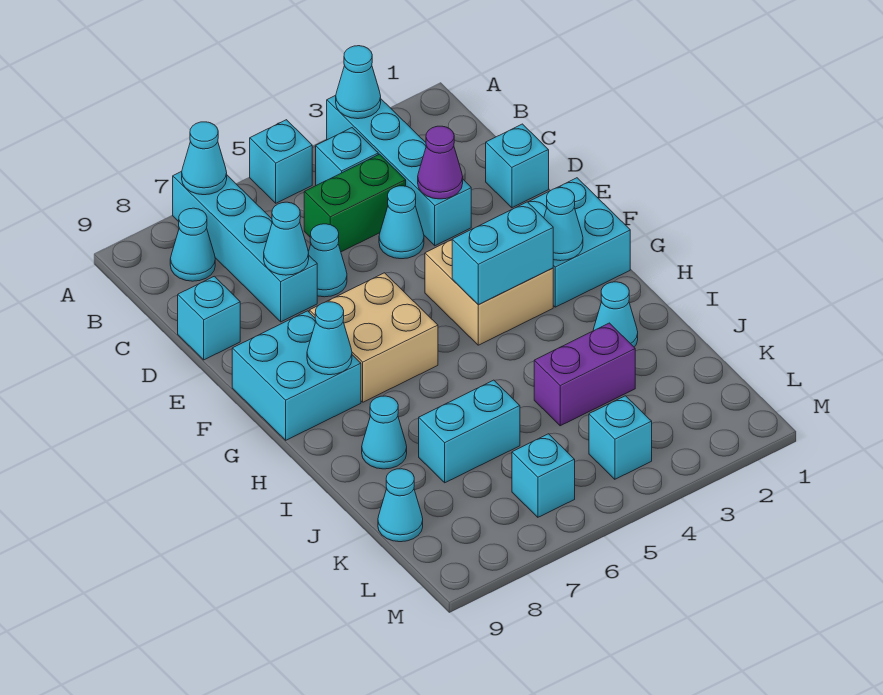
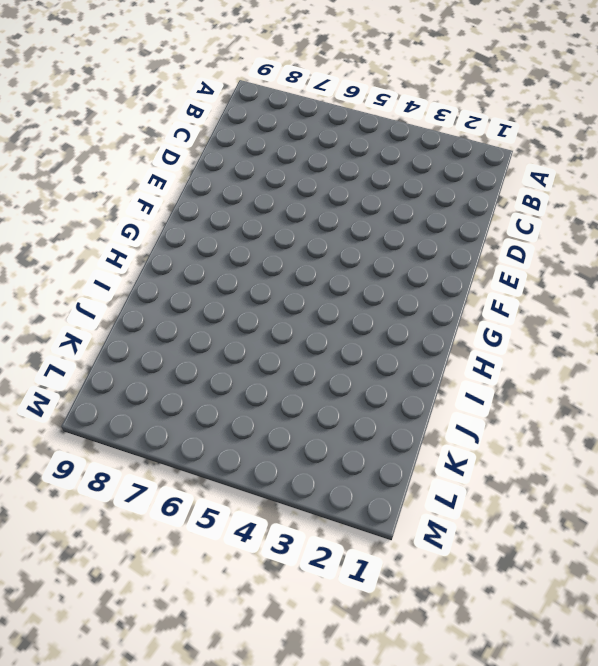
none -> cyan brick A3:D3 level 1
none -> cyan brick A5 level 1
none -> cyan brick A7:D7 level 1

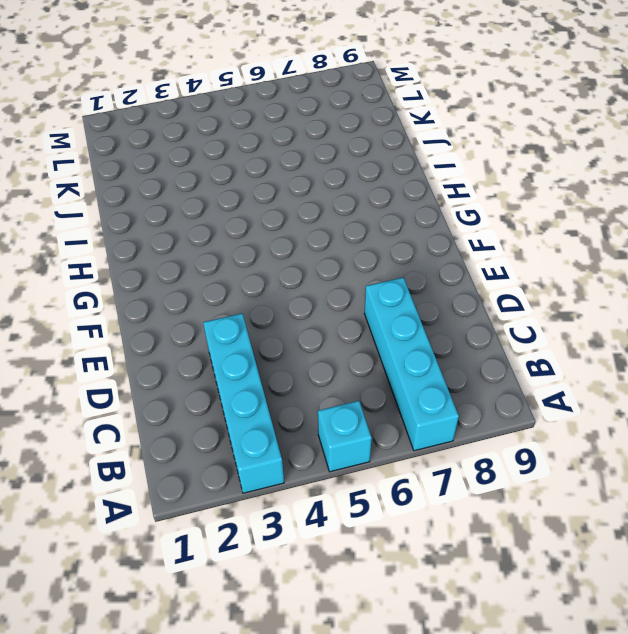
none -> cyan brick B4 level 1
none -> cyan cone B8 level 1
none -> green brick C4:C5 level 1

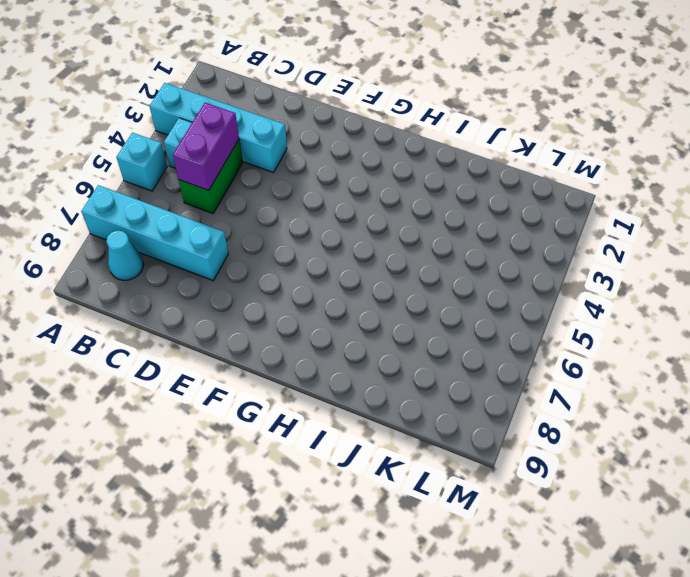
purple brick C4:C5 level 2 -> purple brick J3:J4 level 1
none -> cyan brick D1 level 1
none -> cyan cone D4 level 1
none -> cyan cone D6 level 1

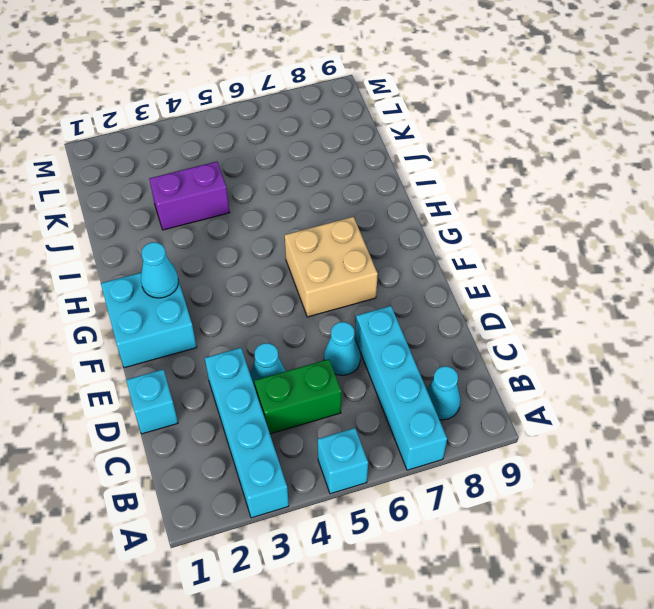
none -> cyan brick B4 level 1
none -> cyan brick D9 level 1
none -> tan brick F3:G4 level 1

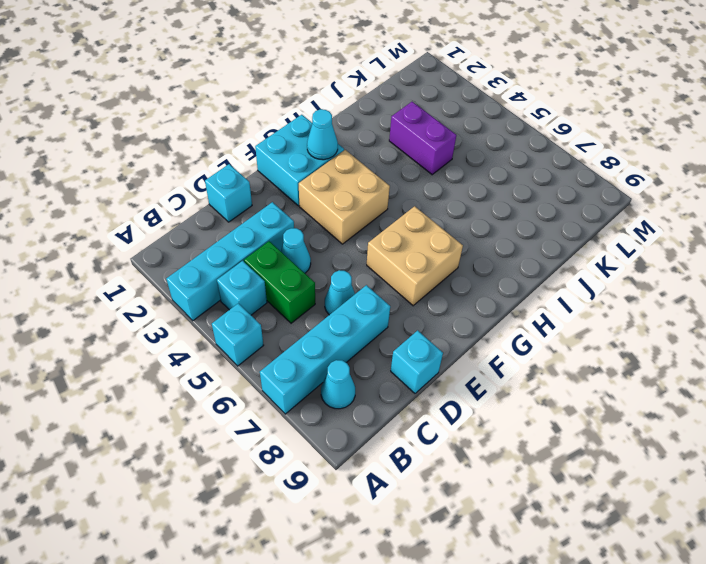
none -> cyan brick F8:G9 level 1
none -> cyan cone I2 level 1
none -> cyan cone I8 level 1

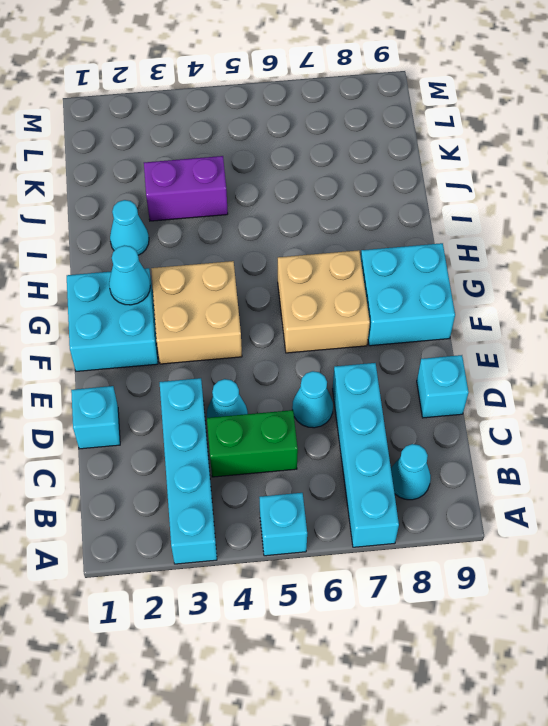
none -> cyan brick B4 level 1
none -> cyan cone I8 level 1
none -> cyan brick J6:J7 level 1

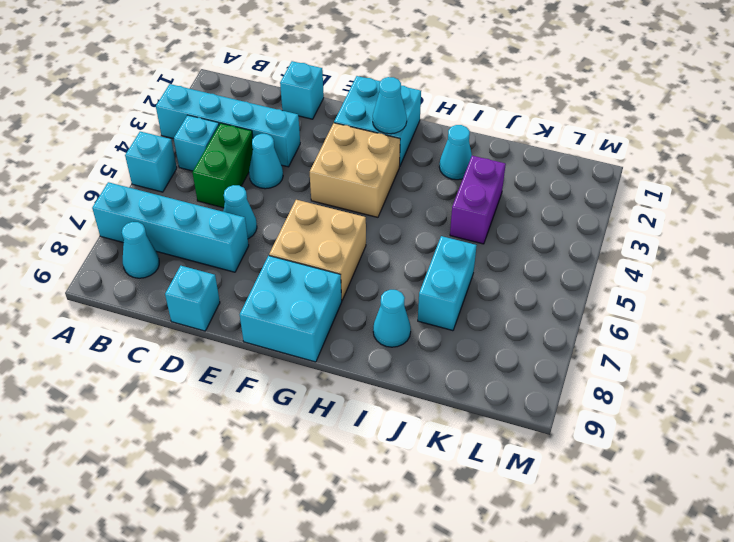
none -> cyan cone K9 level 1
none -> cyan brick L4 level 1
none -> cyan brick L6 level 1

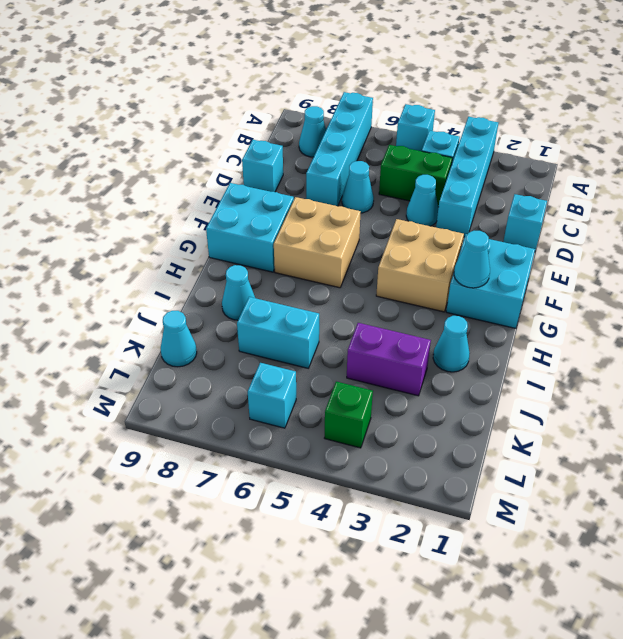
green brick L4 level 1 -> cyan brick L4 level 1
none -> cyan cone A3 level 2
none -> cyan cone A7 level 2
none -> purple cone D3 level 2

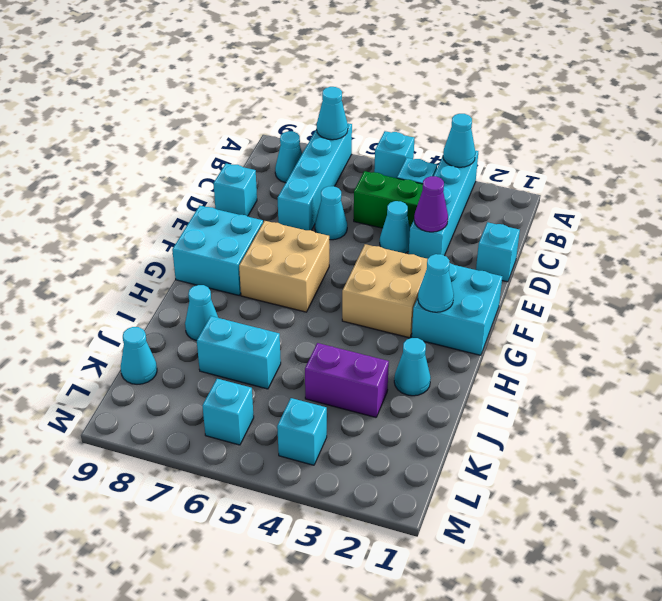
none -> cyan cone D7 level 2
none -> cyan brick G3:G4 level 2
none -> cyan cone G8 level 2

